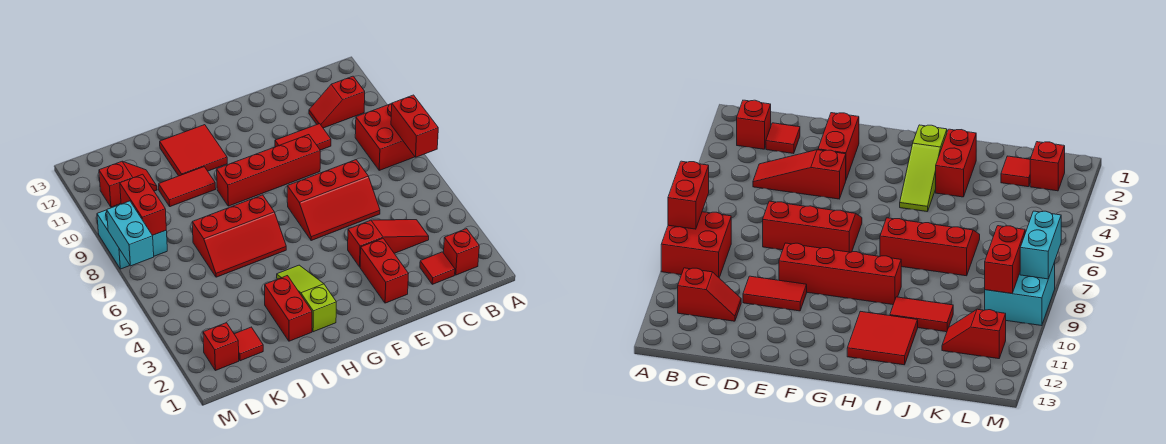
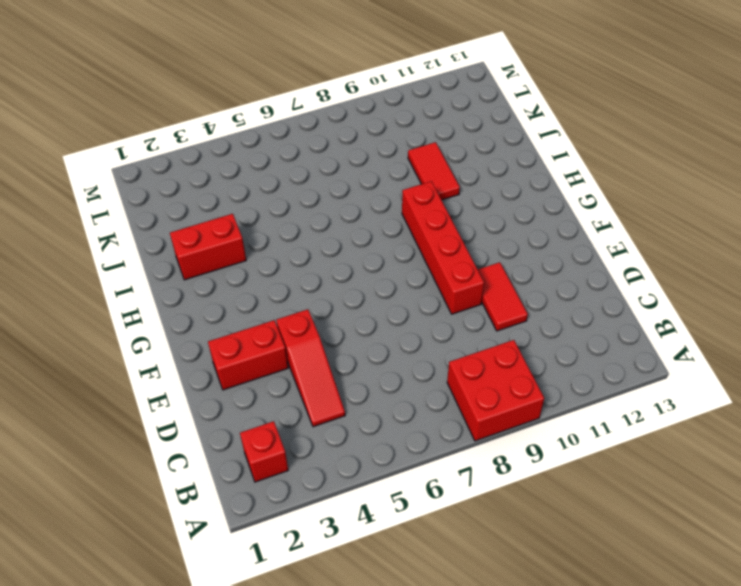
none -> red slope B11:C11 level 1 top B
none -> red tile C2 level 1
none -> red slope D6:F7 level 1 top 7

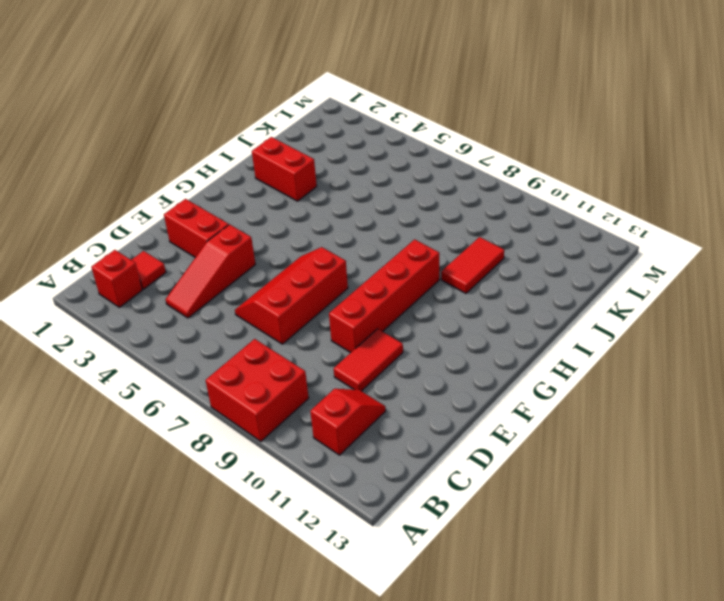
none -> lime slope H2:H4 level 1 top 2
none -> red slope H6:J7 level 1 top 7
none -> red tile H11:I12 level 1

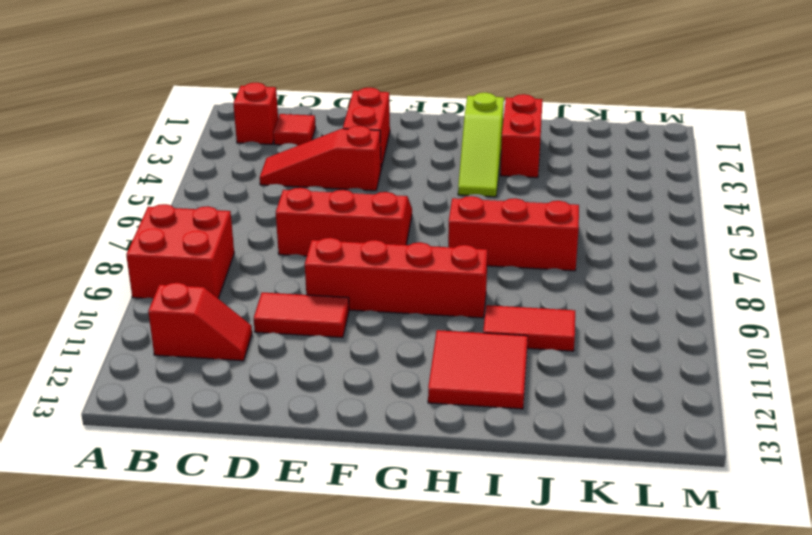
none -> red tile K2 level 1
none -> red slope K11:L11 level 1 top L
none -> red brick L2 level 1

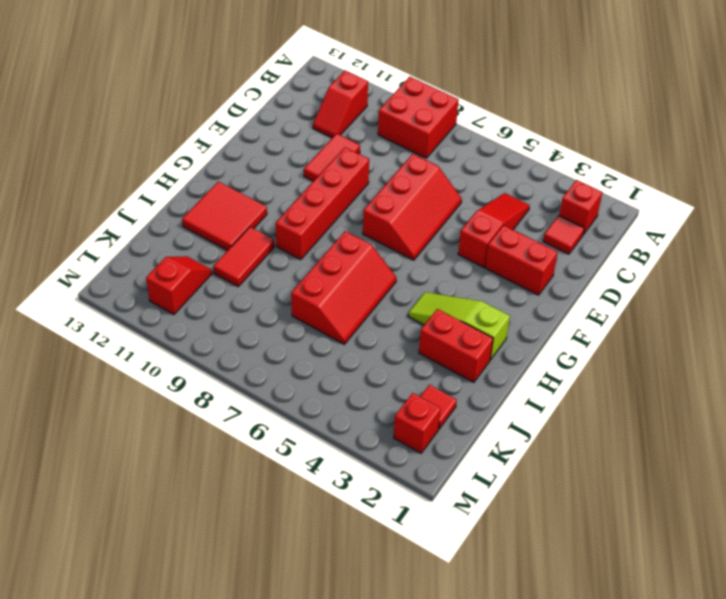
none -> cyan brick L8:M9 level 1
none -> red brick A7:A8 level 2
none -> red brick L8:L9 level 2

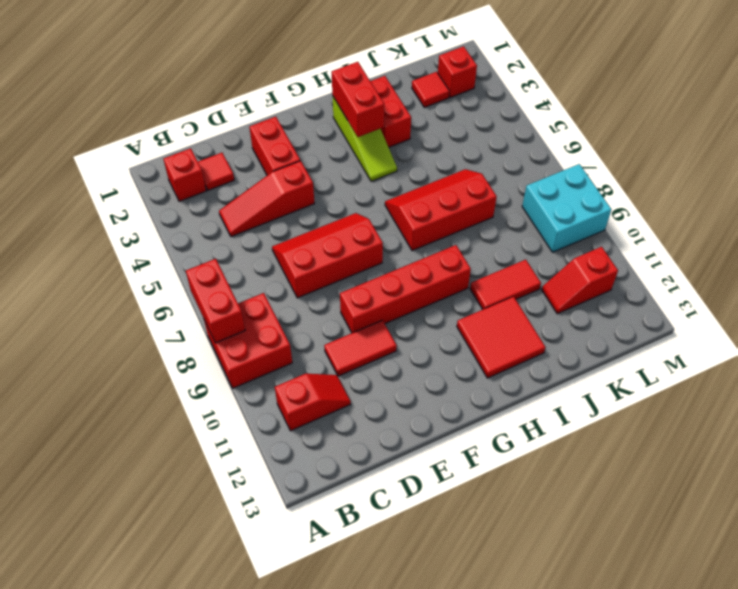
red brick H2:H3 level 2 -> red brick L8:L9 level 2
none -> cyan brick M7:M8 level 2

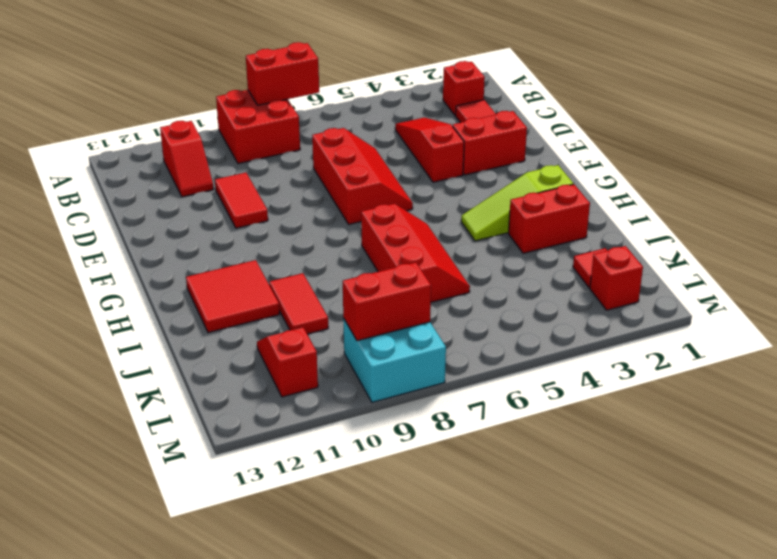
none -> red brick E9:H9 level 1
none -> cyan brick M7:M8 level 2

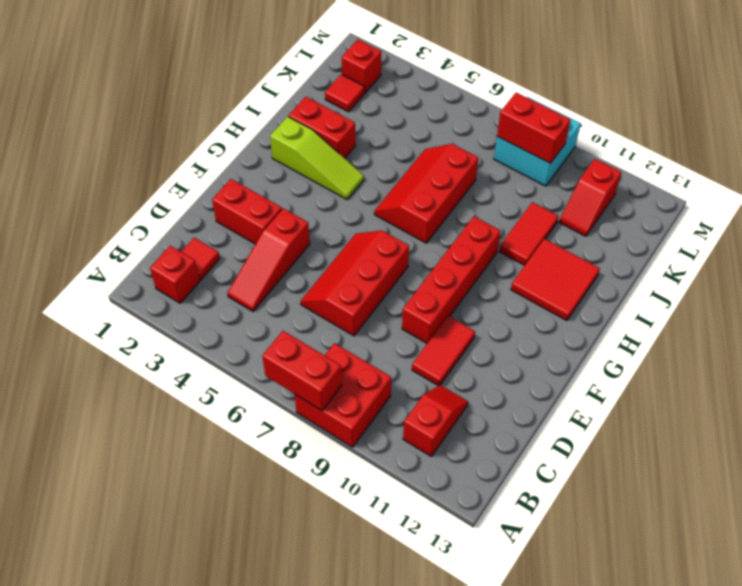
none -> cyan brick M7:M8 level 2

